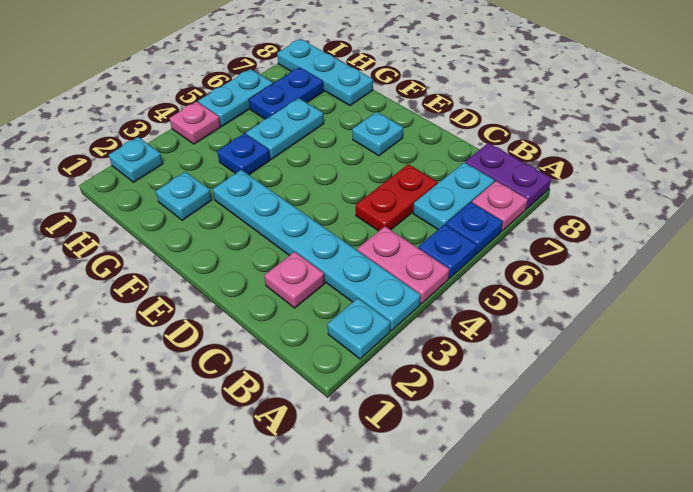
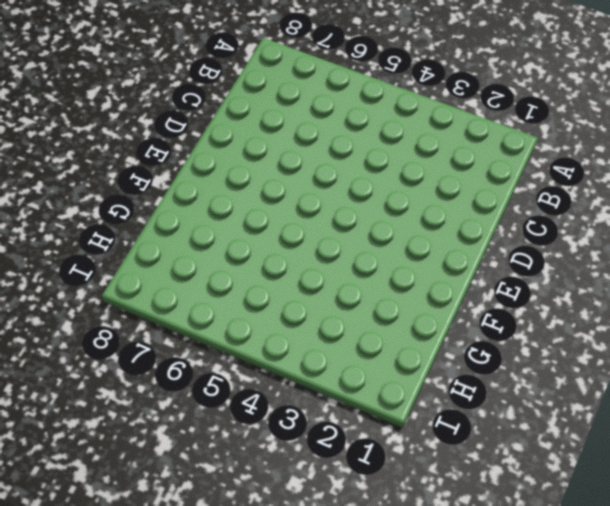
none -> cyan plate A2 level 1
none -> cyan plate A3:F3 level 1
none -> pink plate A4:B4 level 1

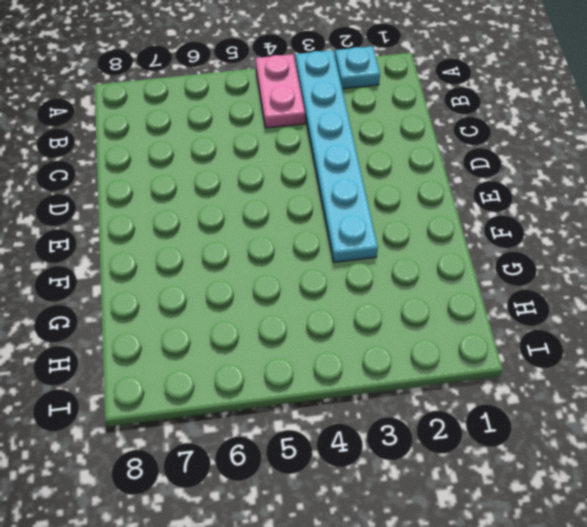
none -> blue plate A5 level 1
none -> blue plate A6 level 1
none -> pink plate A7 level 1

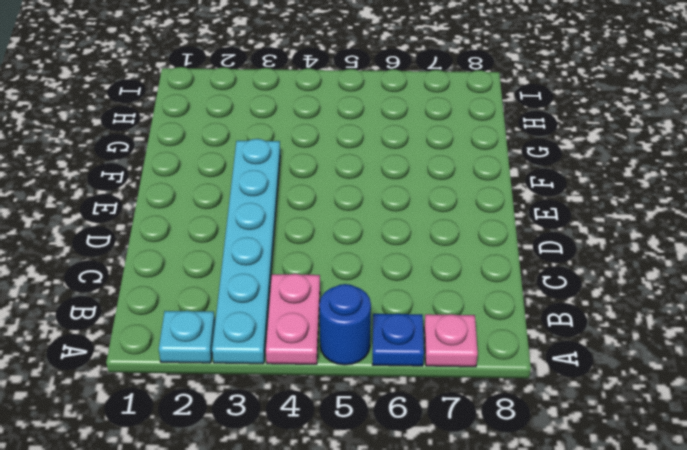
blue round brick A5 level 1 -> blue plate A5 level 1
none -> purple plate A8:B8 level 1
none -> cyan plate B6:B7 level 1
none -> pink plate C2 level 1

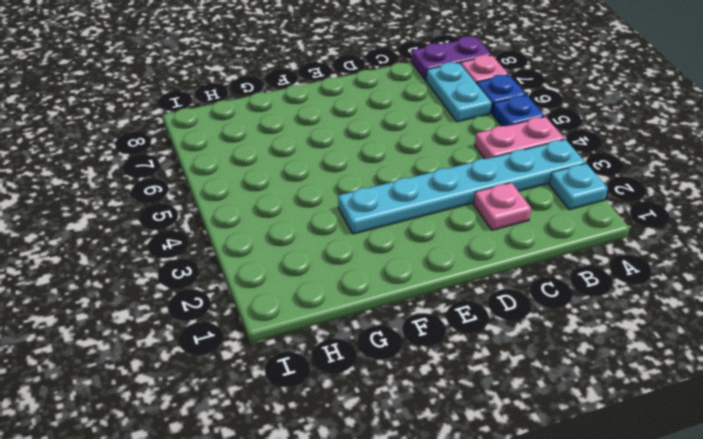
none -> red plate C5:C6 level 1
none -> cyan plate E7 level 1
none -> cyan plate G2 level 1

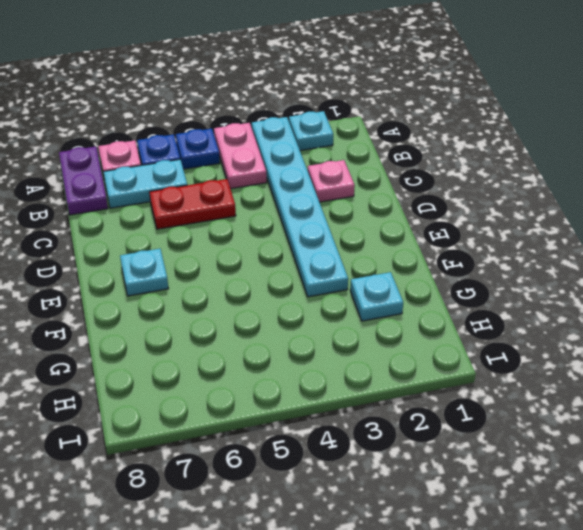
none -> blue plate G4 level 1
none -> cyan plate G5:G6 level 1
none -> cyan plate G8:I8 level 1

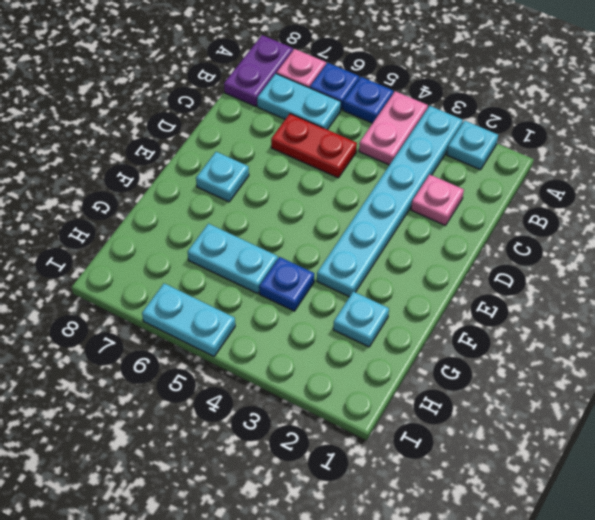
none -> cyan plate G8:I8 level 1
none -> blue plate H6:H7 level 1
none -> cyan plate I2 level 1

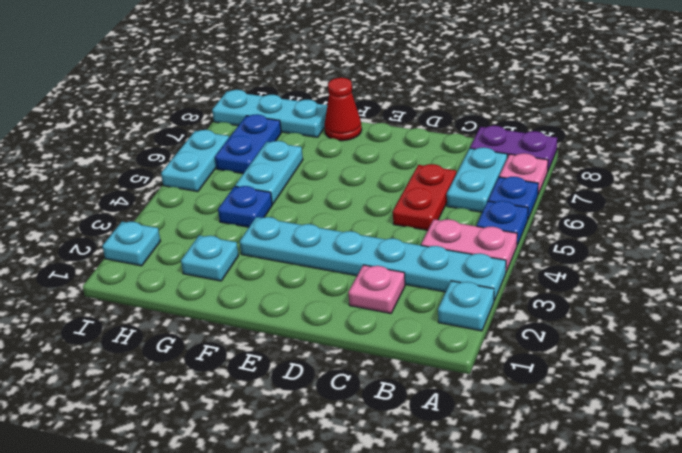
red cone F8 level 1 -> none
none -> cyan plate E7 level 1
none -> pink plate I4 level 1

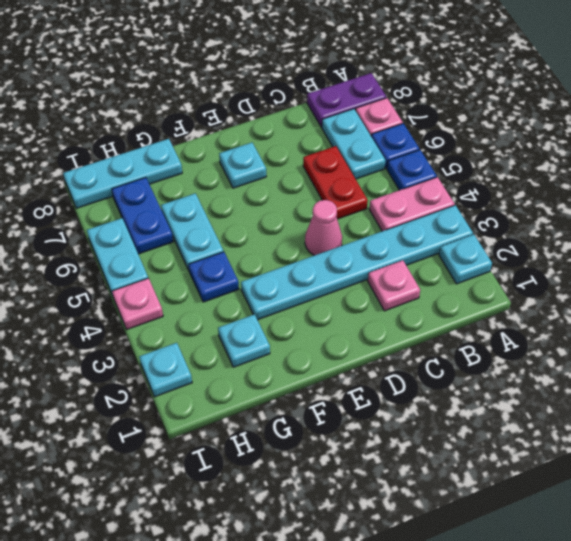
pink cone D4 level 1 -> none

